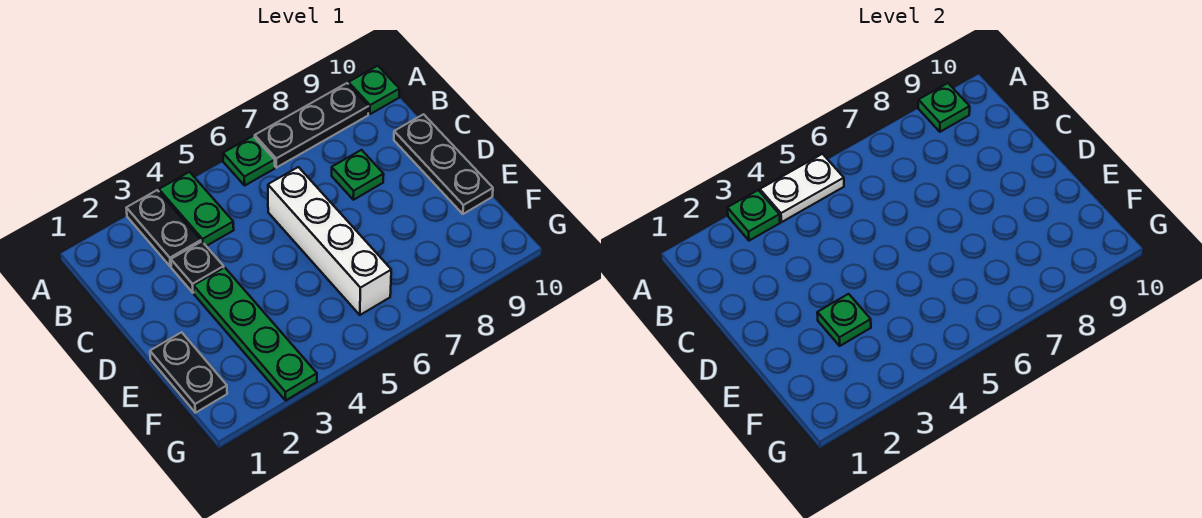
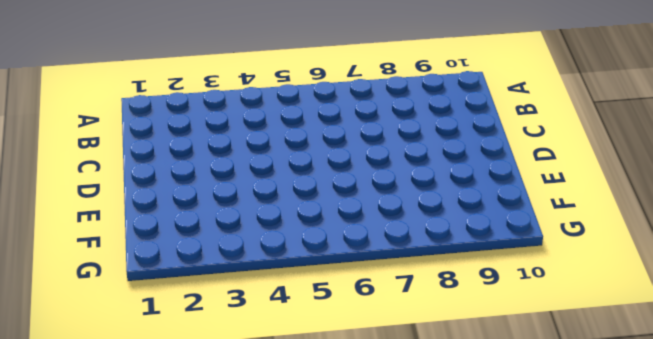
none -> black plate A3:B3 level 1
none -> green plate A4:B4 level 1
none -> green plate A6 level 1

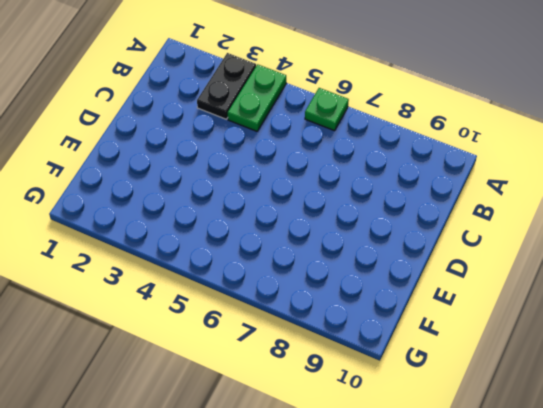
none -> black plate A7:A9 level 1
none -> green plate A10 level 1
none -> black plate C3 level 1

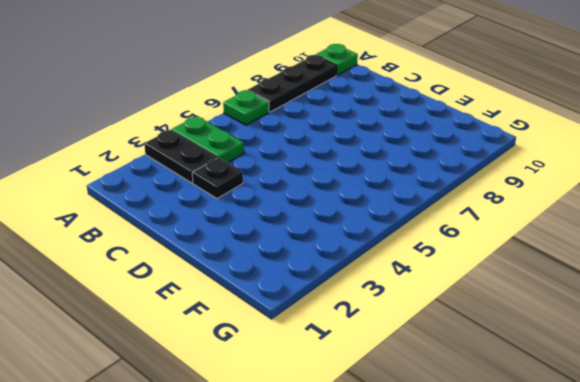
none -> white brick C6:F6 level 1
none -> green plate C8 level 1
none -> black plate C10:E10 level 1

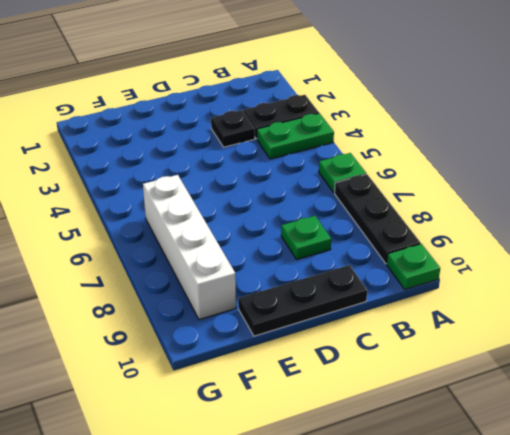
white brick F6:F9 level 1 -> white brick C6:F6 level 1
none -> green plate D3:G3 level 1
none -> black plate E1:F1 level 1
none -> green plate A3 level 2

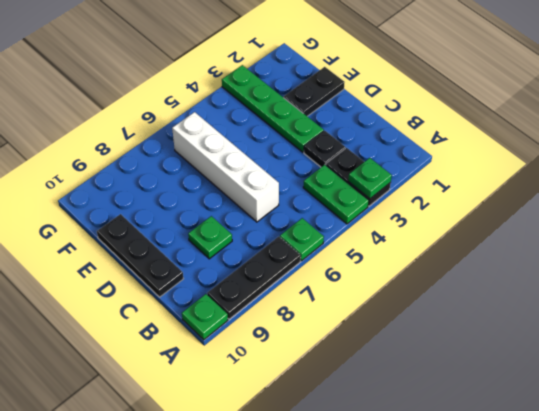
black plate E1:E2 level 1 -> black plate E1:F1 level 1
none -> white plate A4:A5 level 2
none -> green plate A9 level 2
none -> green plate E3 level 2

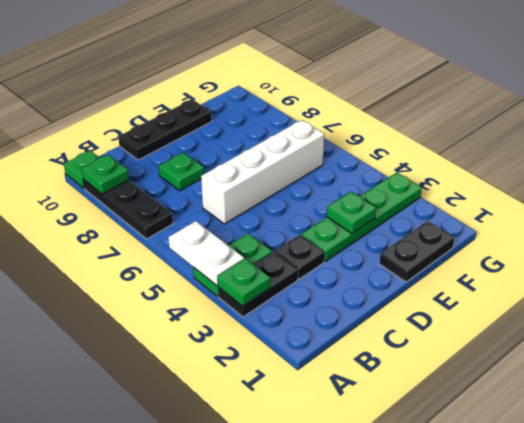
none -> green plate A6 level 1

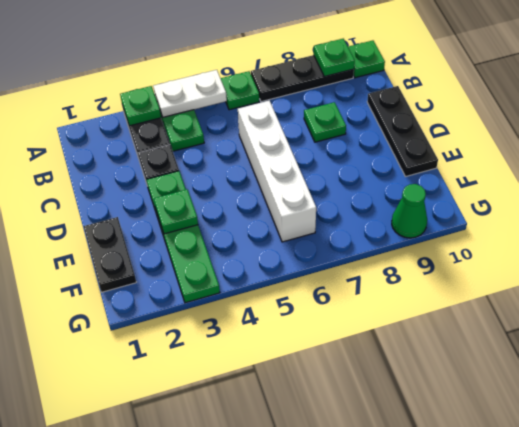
green cone G9 level 1 -> none

